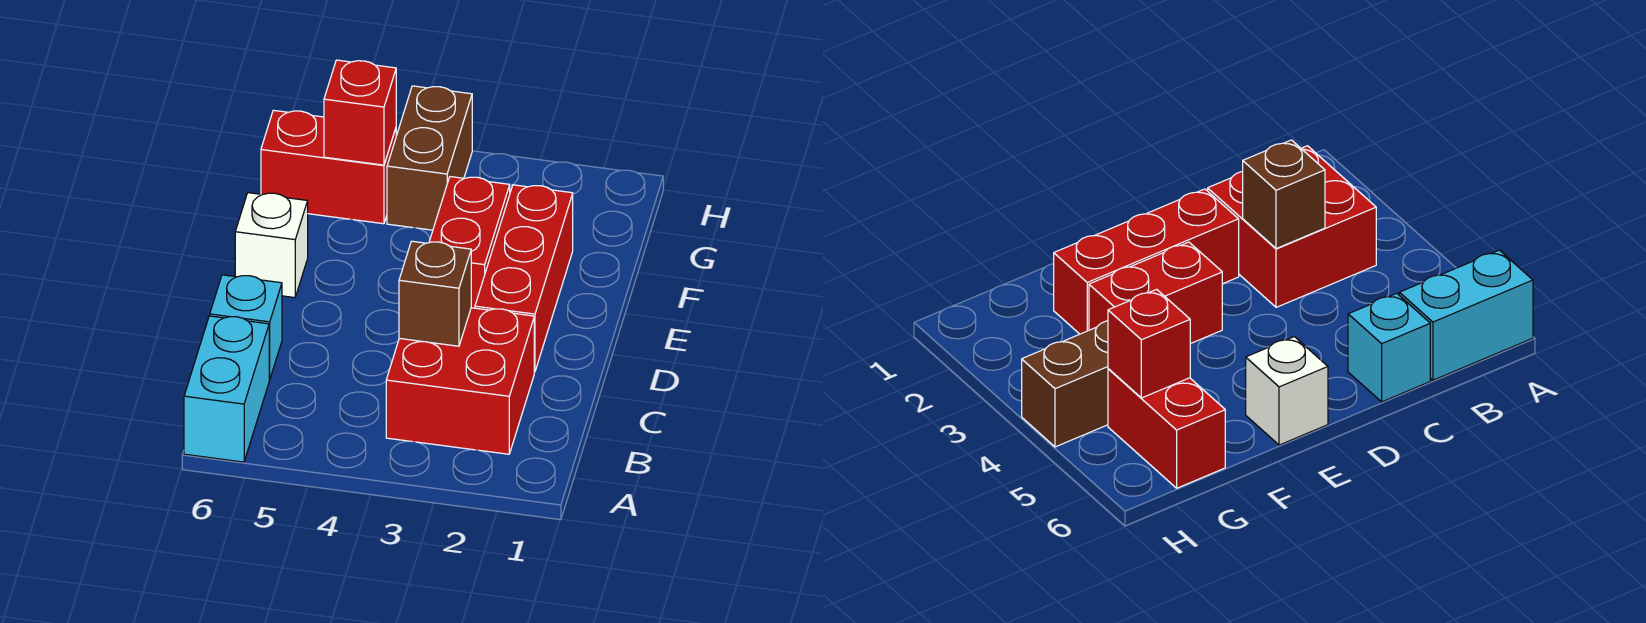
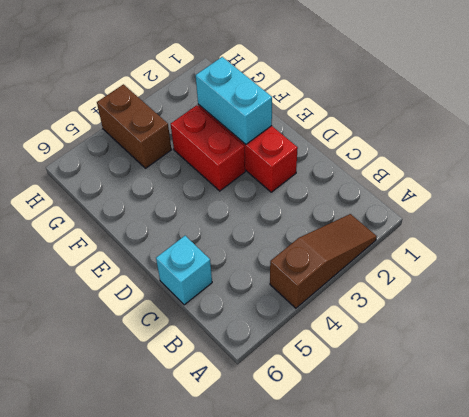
brown slope A2:A4 level 1 top 4 -> none
cyan brick E2:F2 level 2 -> cyan brick A6:B6 level 1
none -> red brick B2:C3 level 1
none -> white brick E6 level 1

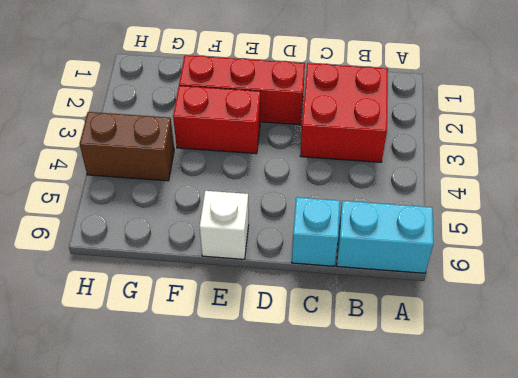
none -> red brick G5:G6 level 1
none -> brown brick C3 level 2

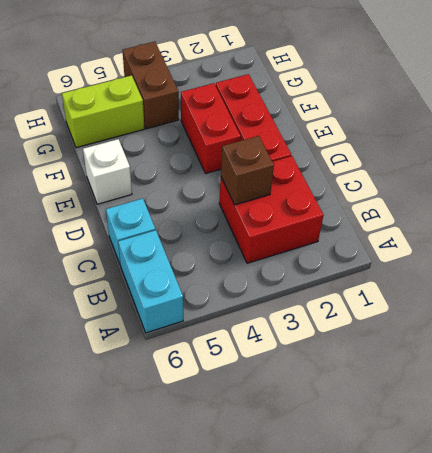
lime brick G5:G6 level 1 -> red brick G5:G6 level 1
none -> red brick G5 level 2

